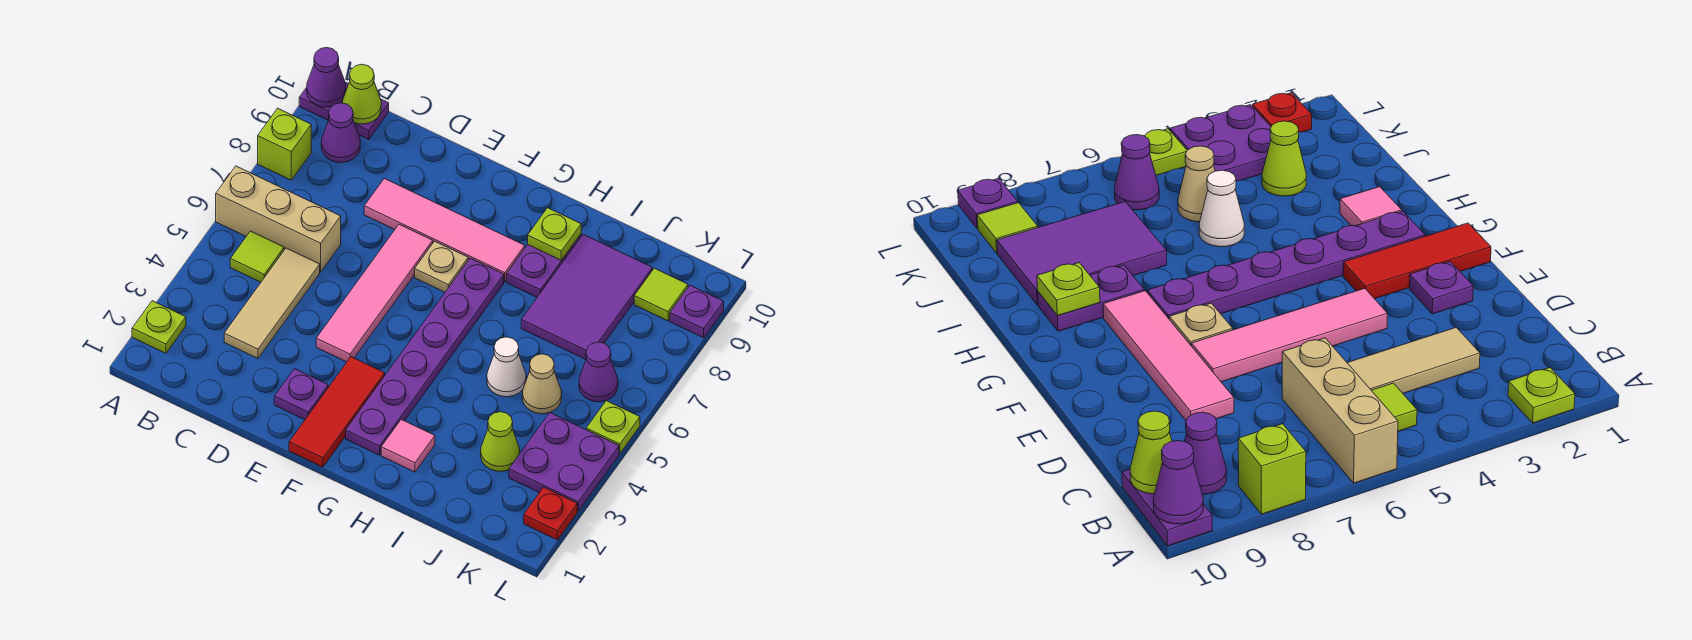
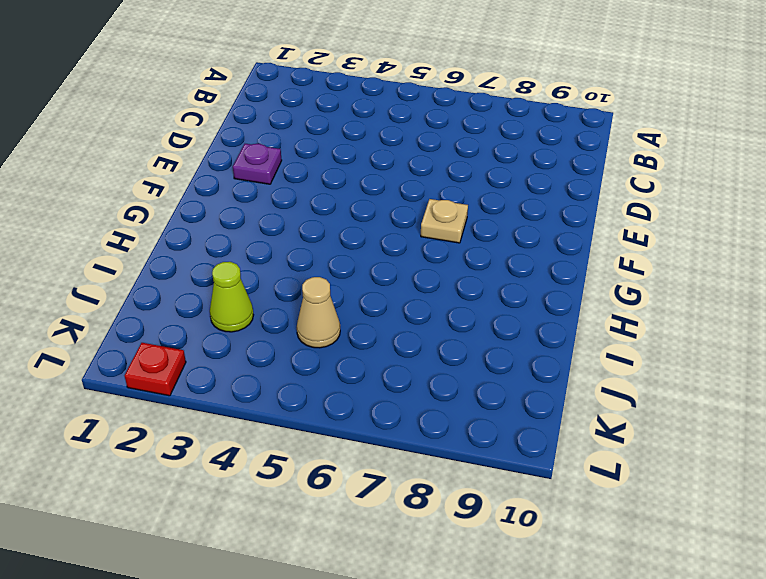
none -> lime plate A2 level 1
none -> tan brick A6:C6 level 1
none -> lime brick A8 level 1

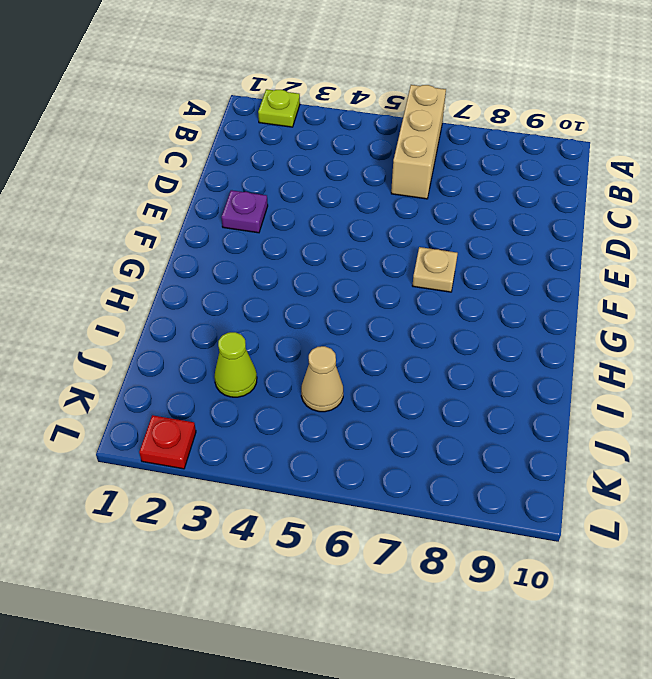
none -> lime brick A8 level 1
none -> purple plate A10:B10 level 1
none -> lime tile B5 level 1

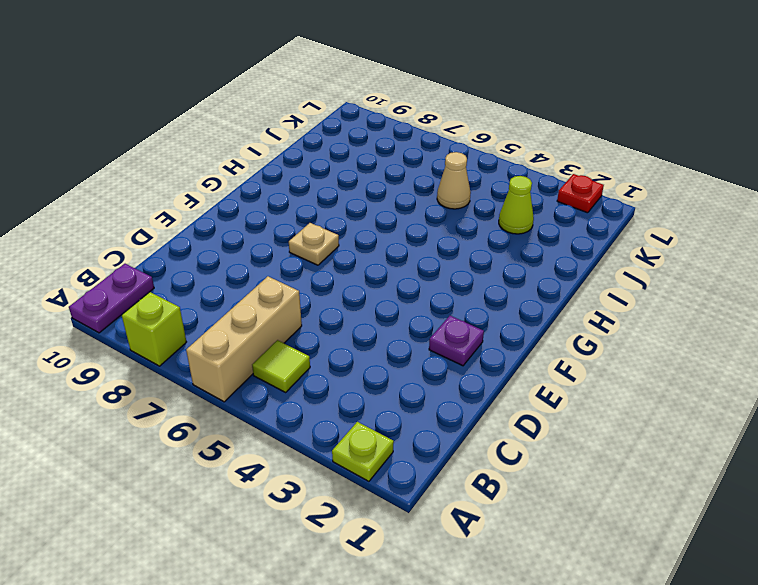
none -> purple cone B9 level 1
none -> tan tile C3:C5 level 1
none -> pink tile D8:G8 level 1

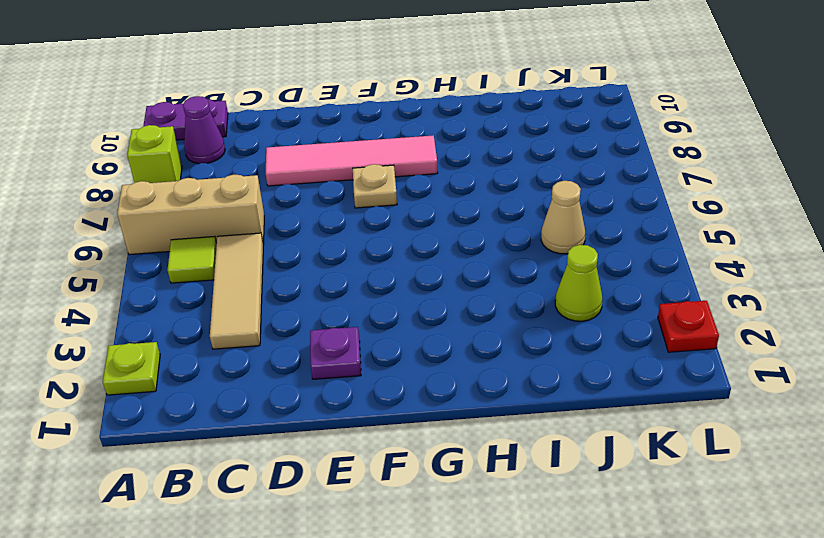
none -> pink tile E4:E7 level 1
none -> red tile F1:F3 level 1
none -> purple plate G2:G7 level 1

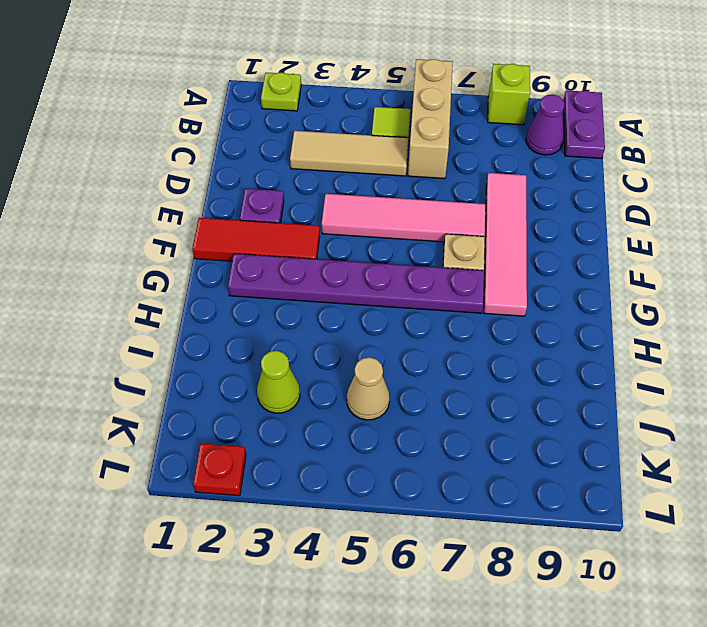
none -> pink tile H2 level 1
none -> purple plate H8:H9 level 1
none -> white cone I5 level 1

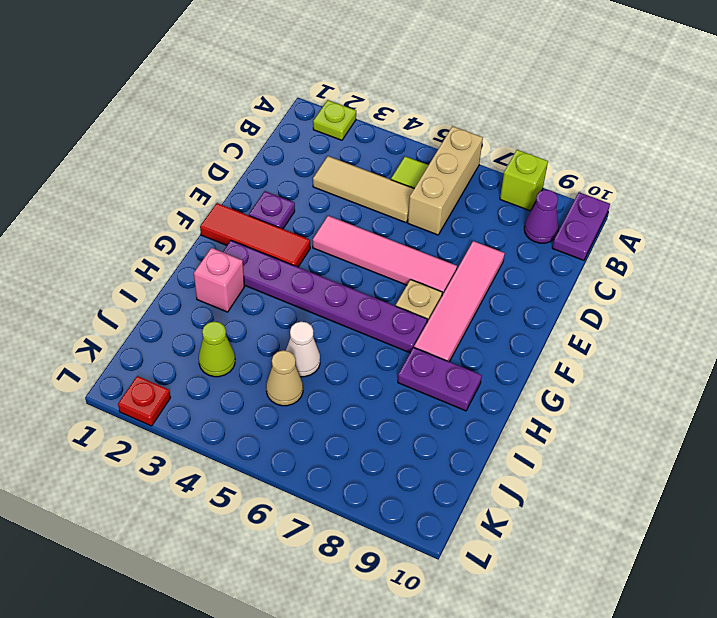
pink brick H2 level 1 -> pink tile H2 level 1
none -> purple tile I7:J9 level 1
none -> purple plate K3:L4 level 1
none -> purple cone K6 level 1

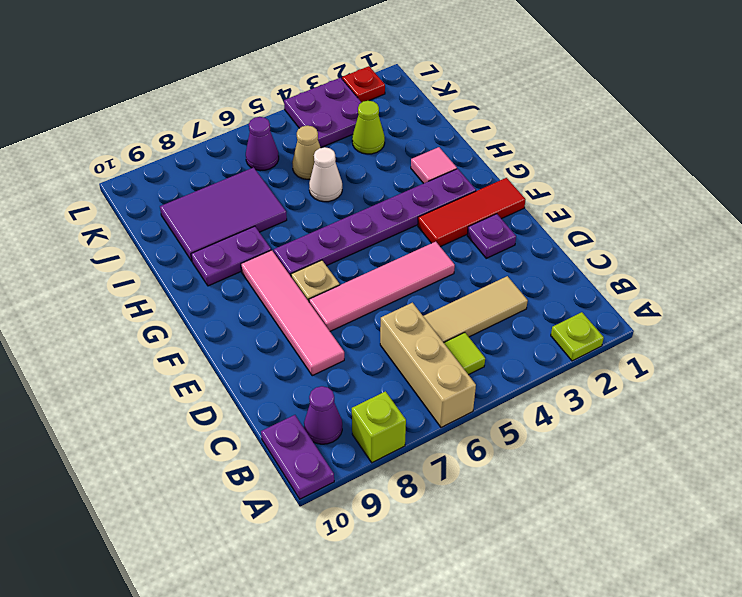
none -> lime tile K9 level 1
none -> lime plate L5 level 1
none -> purple plate L9 level 1

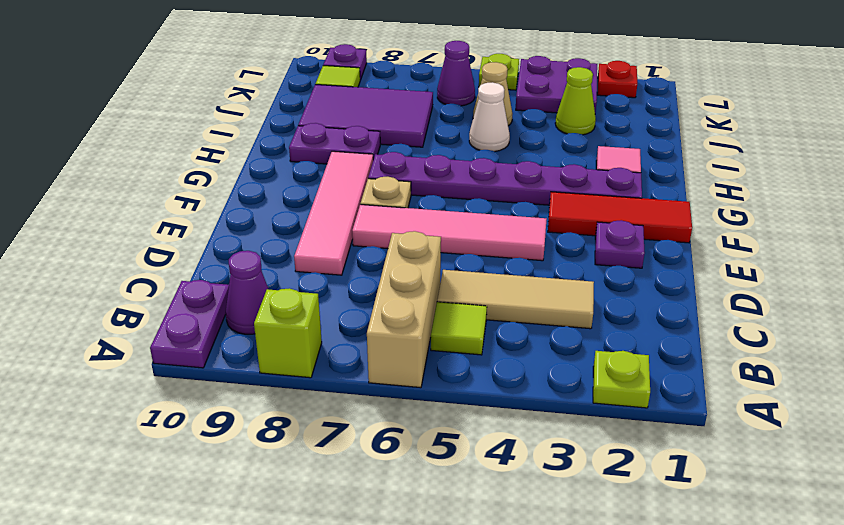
none -> purple cone A10 level 2
none -> lime cone B10 level 2
none -> lime plate H9 level 2

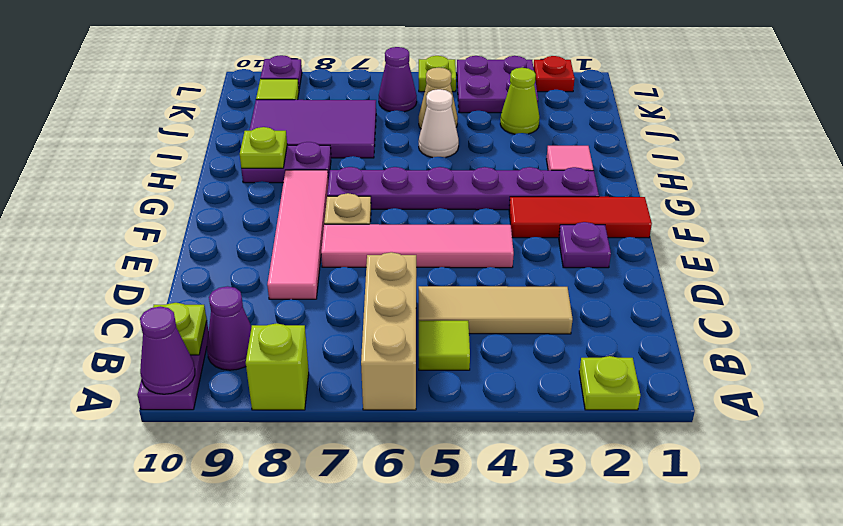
lime plate B10 level 2 -> lime cone B10 level 2

